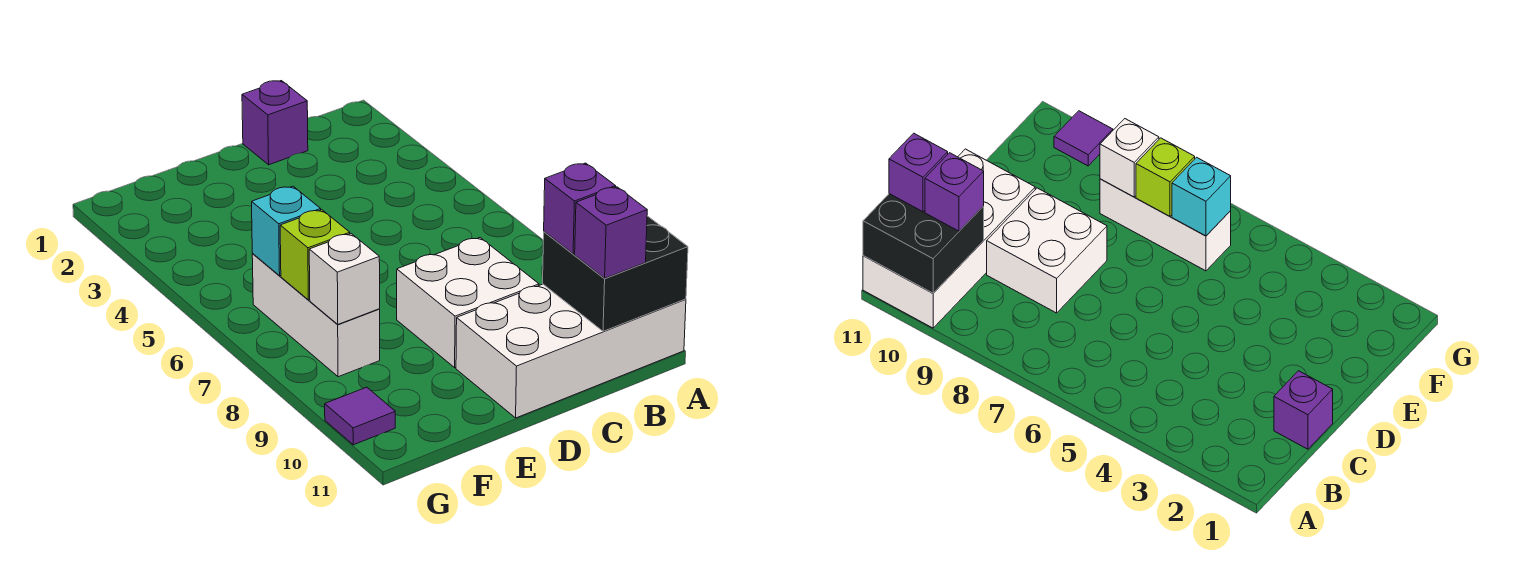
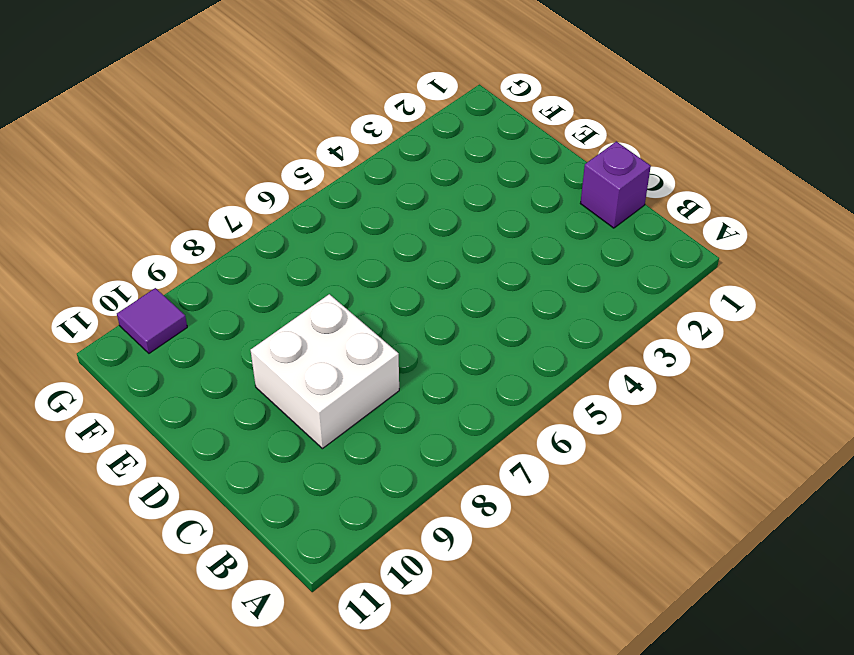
none -> white brick A10:D11 level 1
none -> white brick F6:F8 level 1

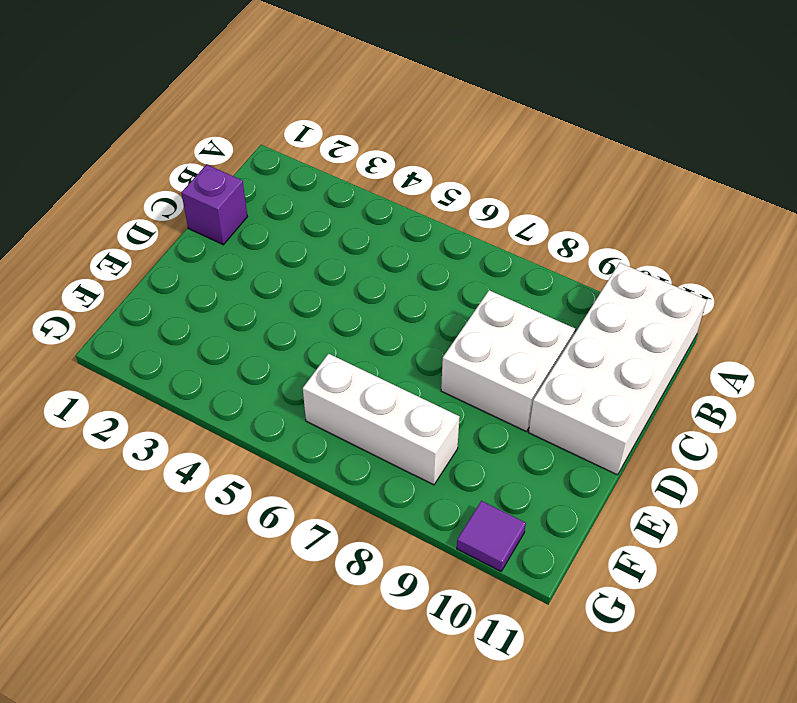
none -> black brick A10:B11 level 2
none -> cyan brick F6 level 2

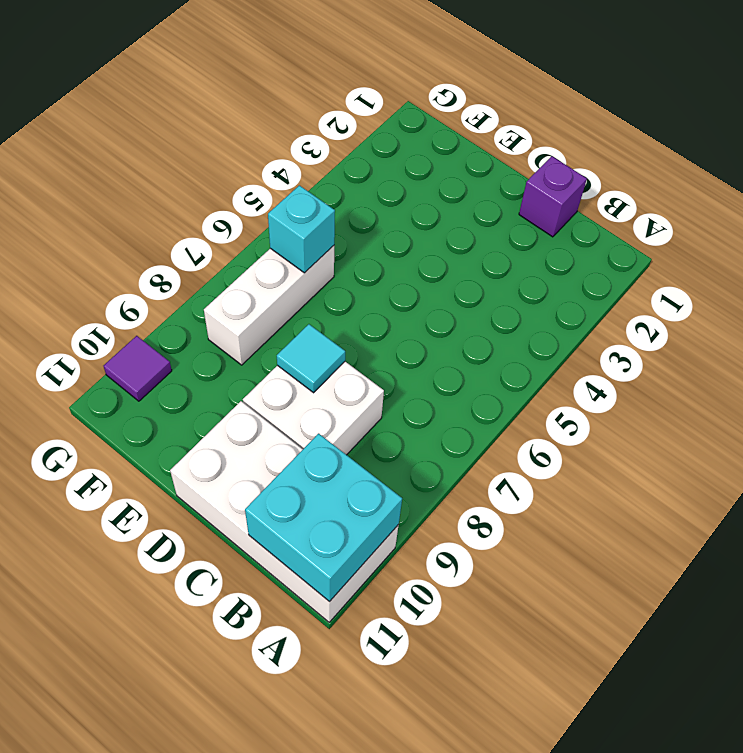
cyan brick A10:B11 level 2 -> black brick A10:B11 level 2
cyan tile D8 level 2 -> none
none -> lime brick F7 level 2
none -> white brick F8 level 2

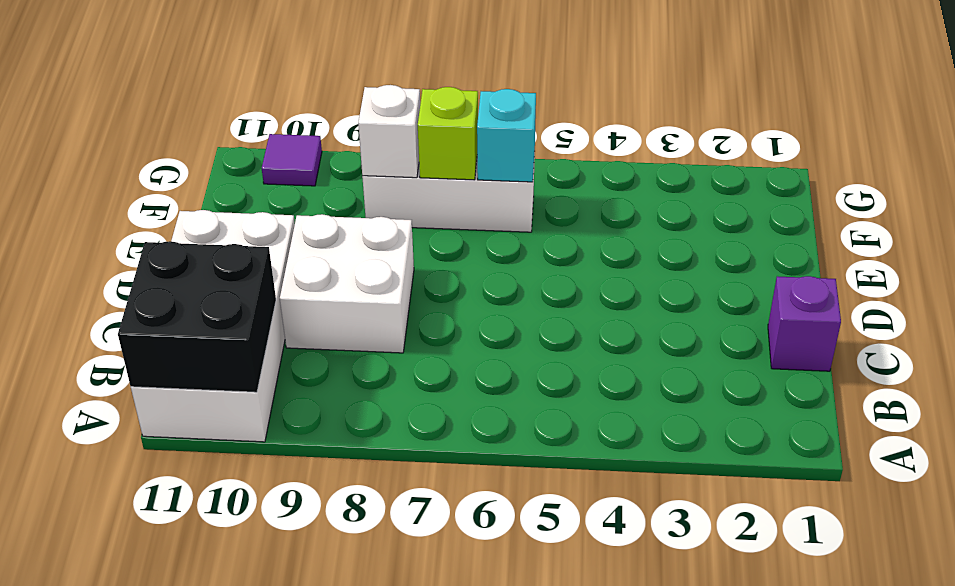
none -> purple brick B10 level 3
none -> purple brick B11 level 3

